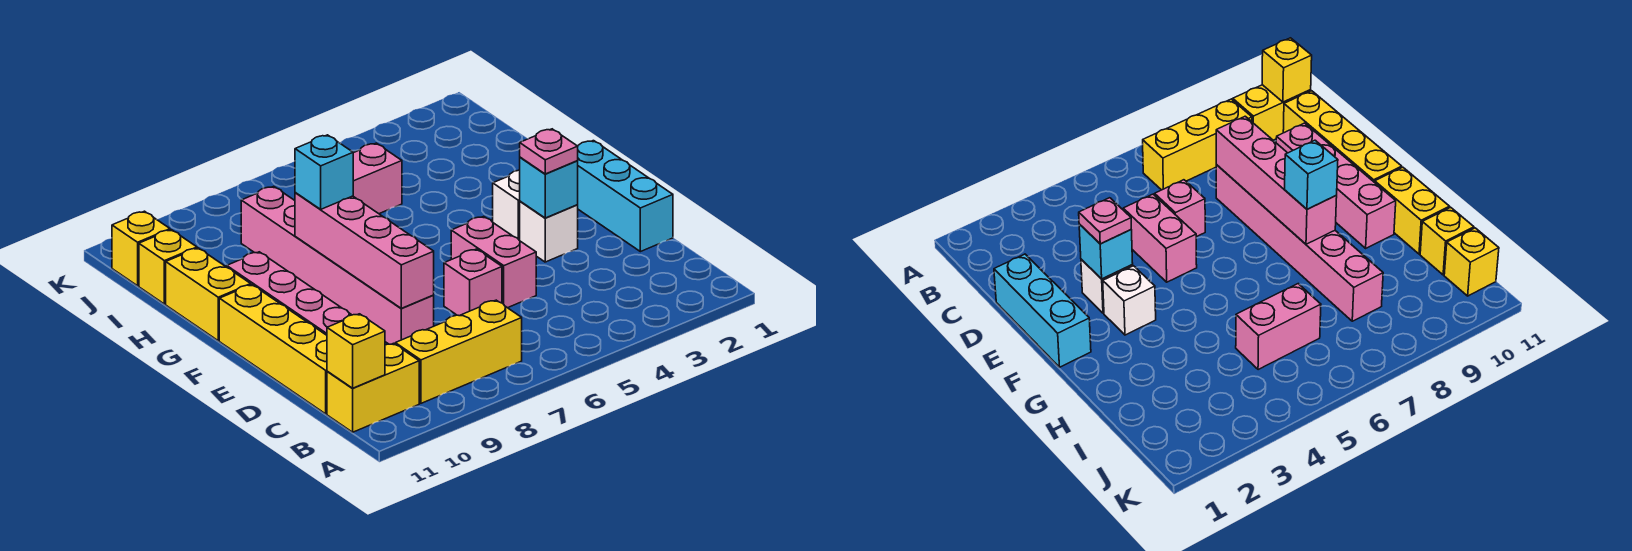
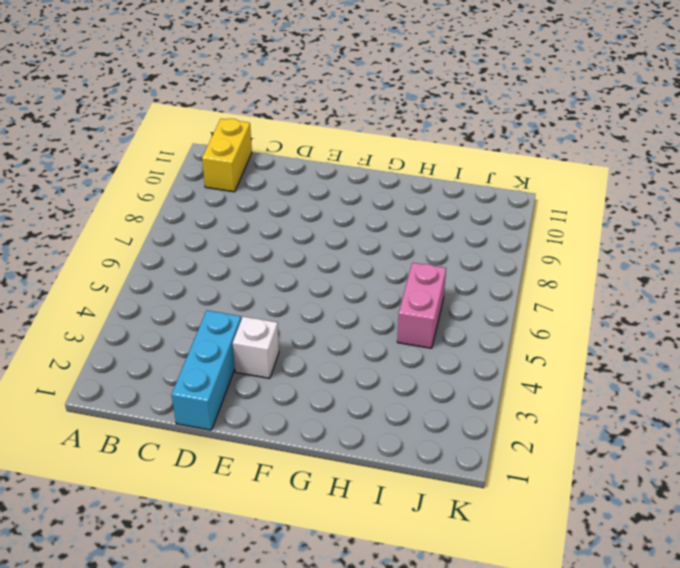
cyan brick D1:D3 level 1 -> cyan brick D1:F1 level 1
none -> yellow brick B7:B9 level 1
none -> yellow brick C11:F11 level 1
none -> pink brick D5:E5 level 1

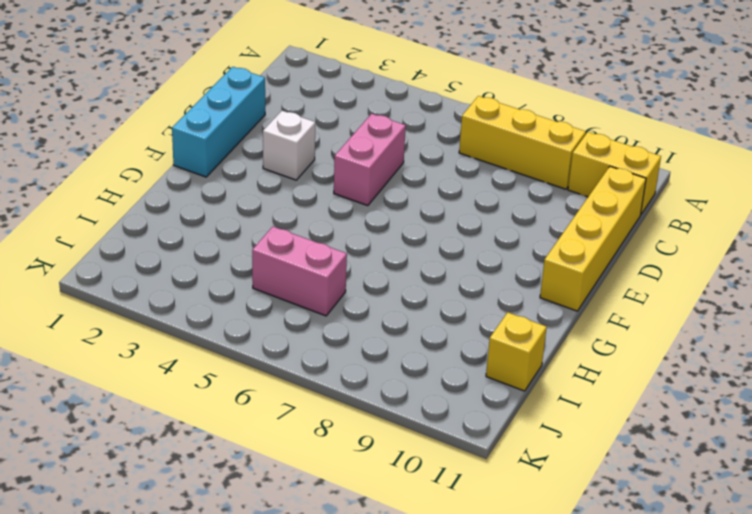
none -> pink brick D6 level 1
none -> pink brick D8:I8 level 1
none -> pink brick D10:G10 level 1

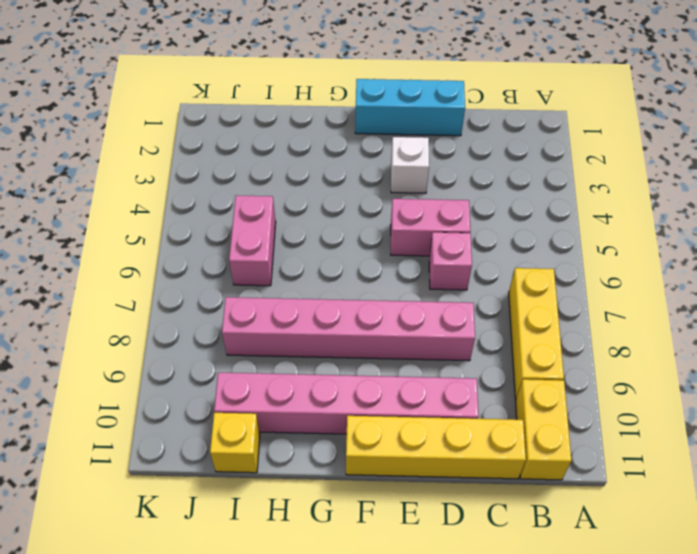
pink brick D10:I10 level 1 -> pink brick D10:G10 level 1
none -> white brick F3 level 1
none -> yellow brick G11:H11 level 1
none -> yellow brick J11 level 1

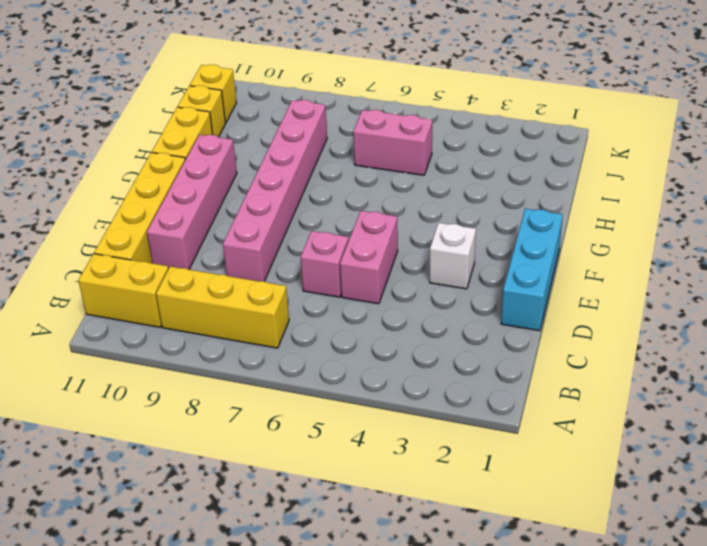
none -> white brick F3 level 1
none -> yellow brick B11 level 2
none -> pink brick D8:G8 level 2

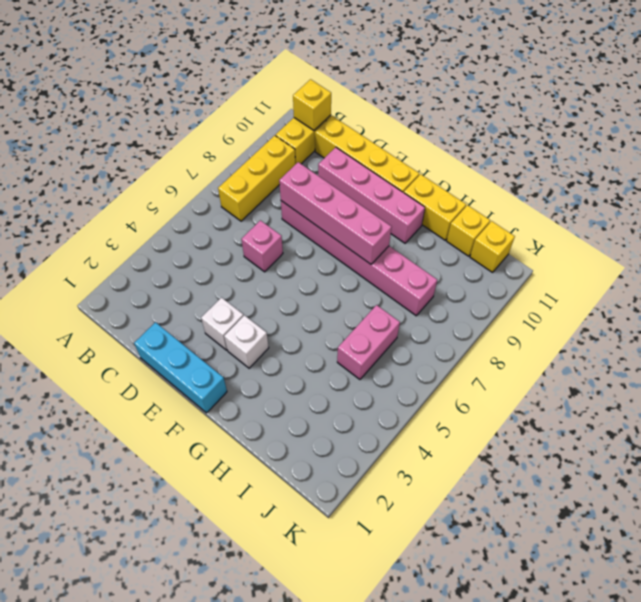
none -> pink brick D5:E5 level 1
none -> cyan brick E3 level 2
none -> pink plate E3 level 3

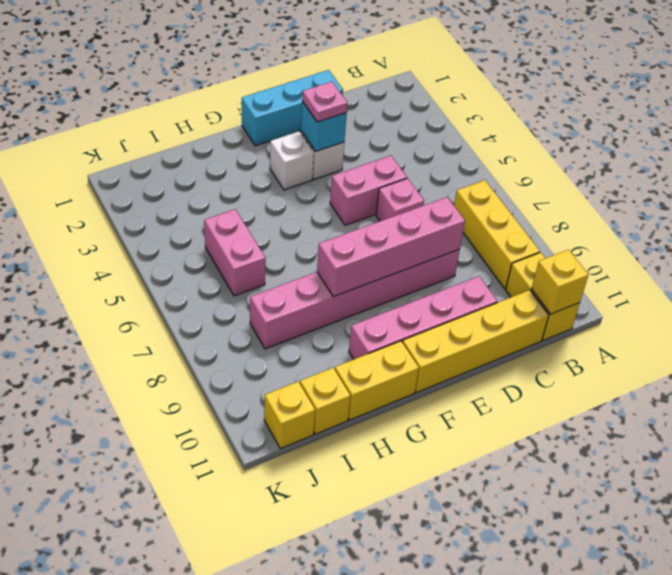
none -> cyan brick G8 level 3

